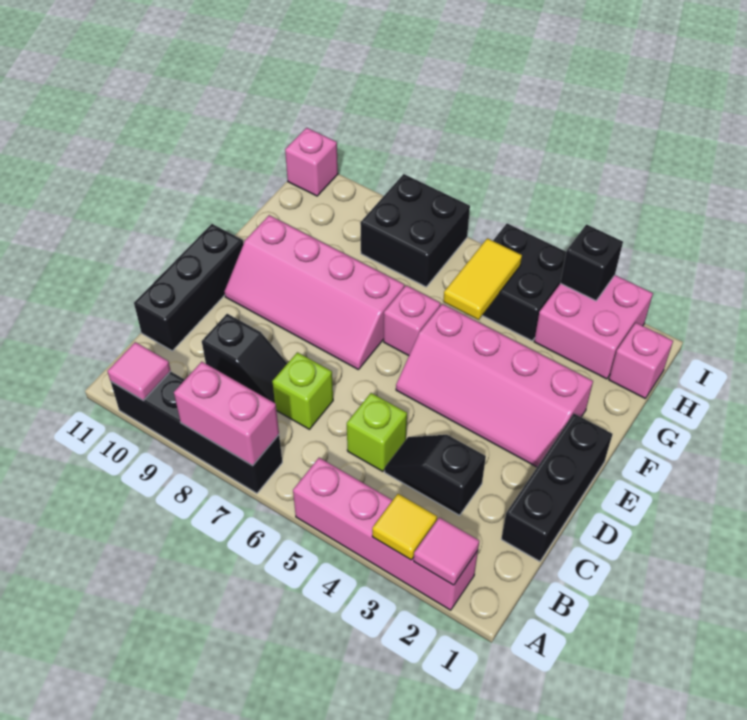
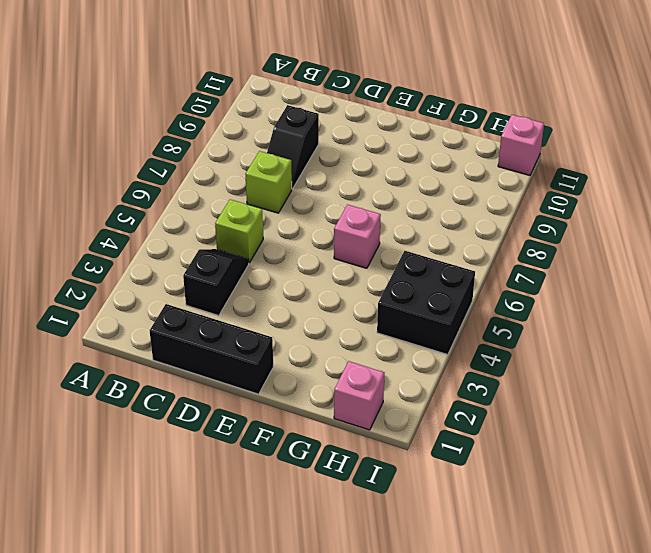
none -> pink brick A2:A5 level 1
none -> black brick A7:A10 level 1
none -> black brick C11:E11 level 1

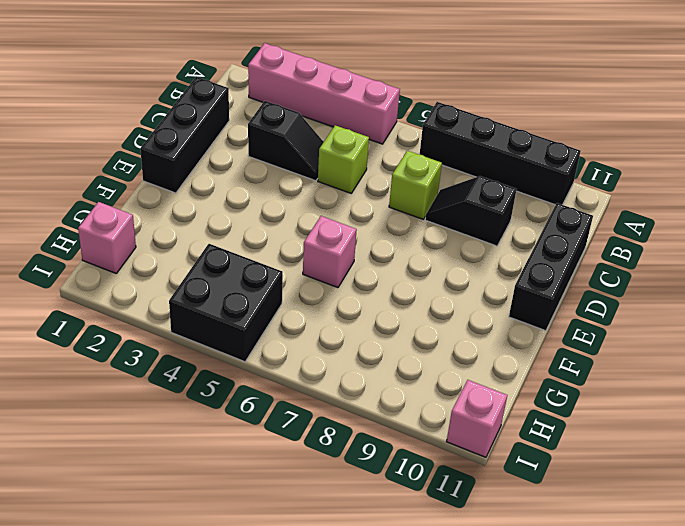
none -> pink slope E2:F5 level 1 top F
none -> pink slope E7:F10 level 1 top F
none -> pink brick H2:I3 level 1

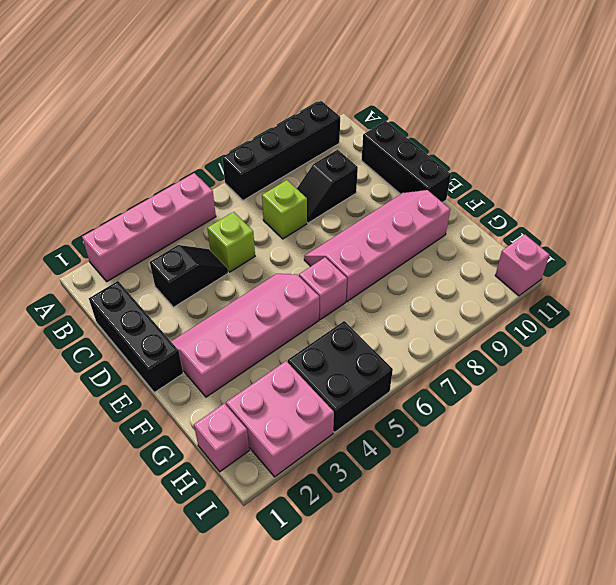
none -> black brick H7:I8 level 1
none -> pink tile A2 level 2
none -> yellow tile A3 level 2

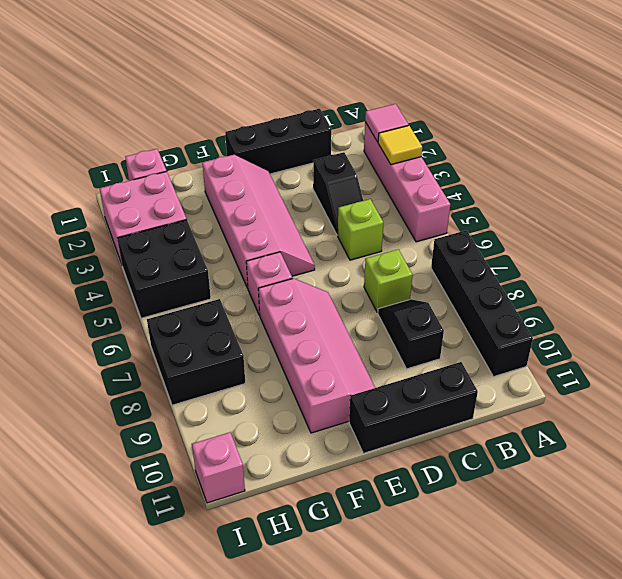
none -> pink brick A7:A8 level 2
none -> pink tile A10 level 2
none -> yellow tile G5:H5 level 2

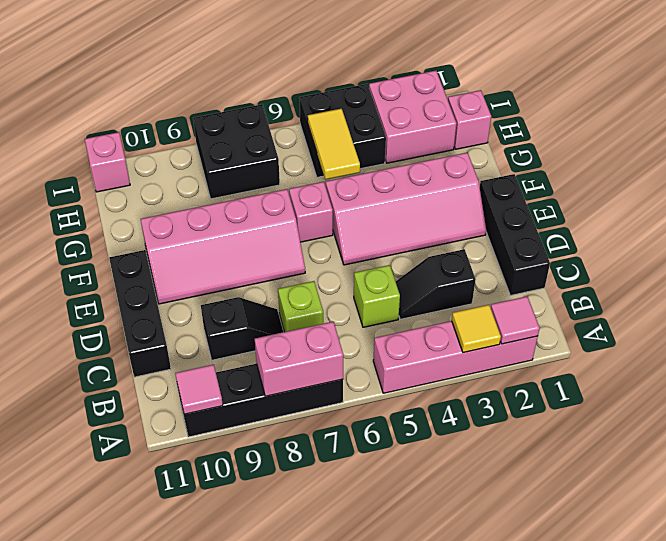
none -> black brick I3 level 2

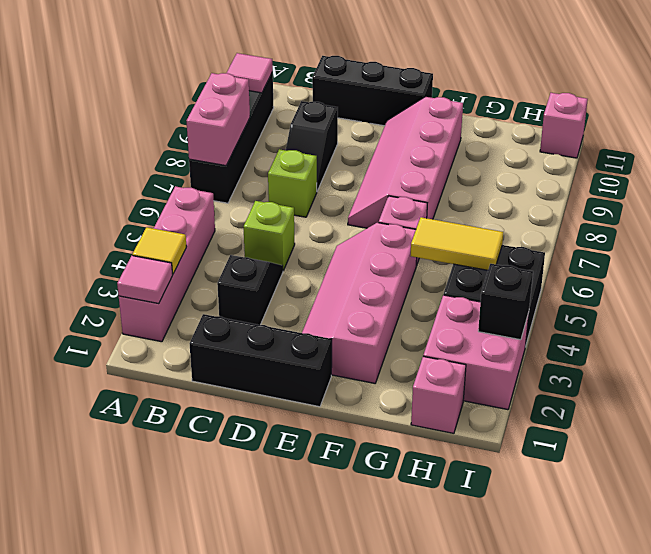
none -> black brick H7:I8 level 1

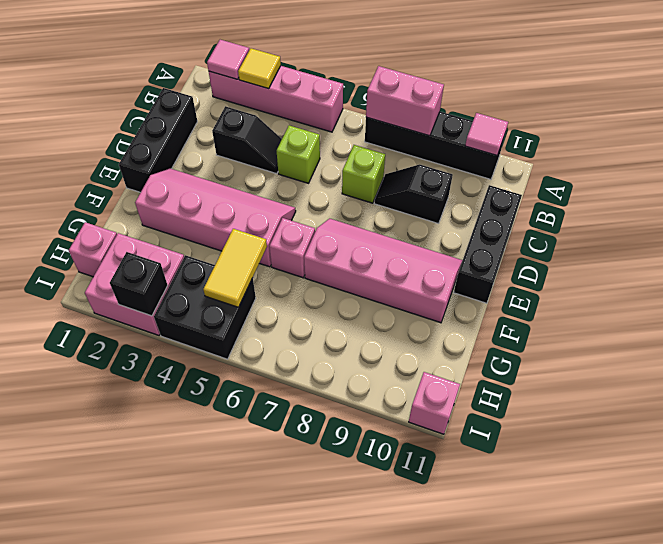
none -> black brick H7:I8 level 1

